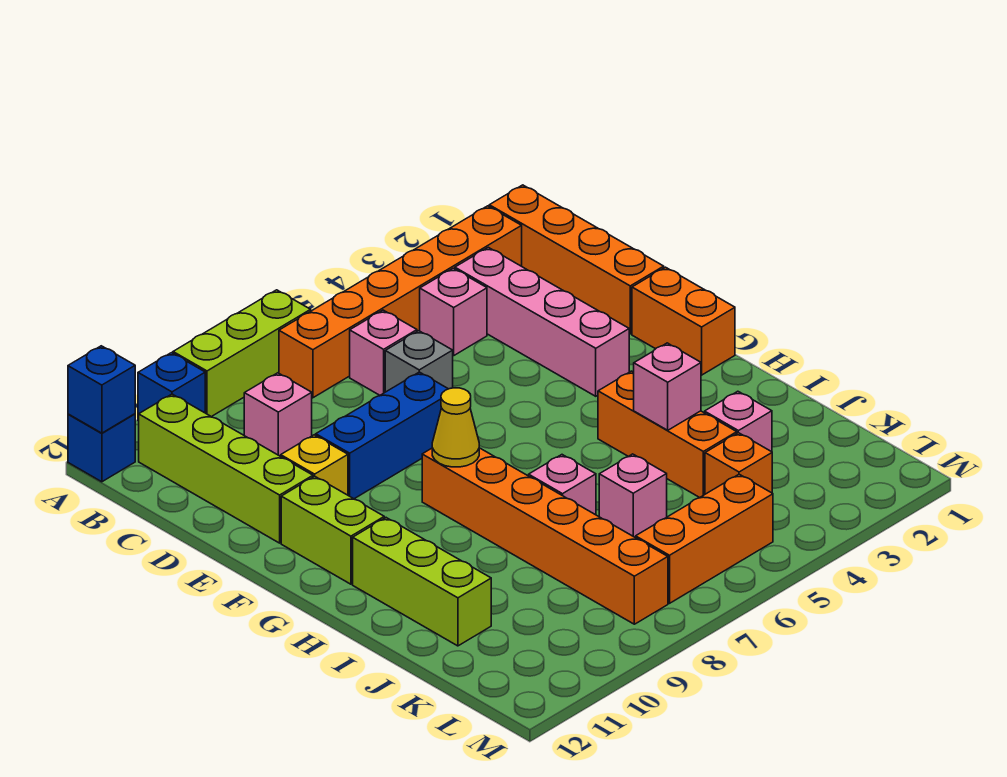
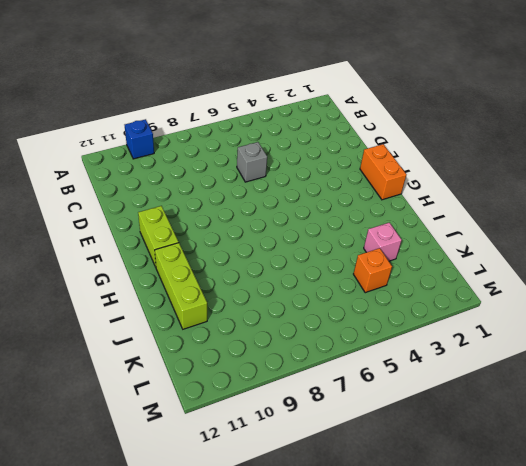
none -> lime brick A7:A9 level 1
none -> blue brick A12 level 1
none -> orange brick B1:E1 level 1

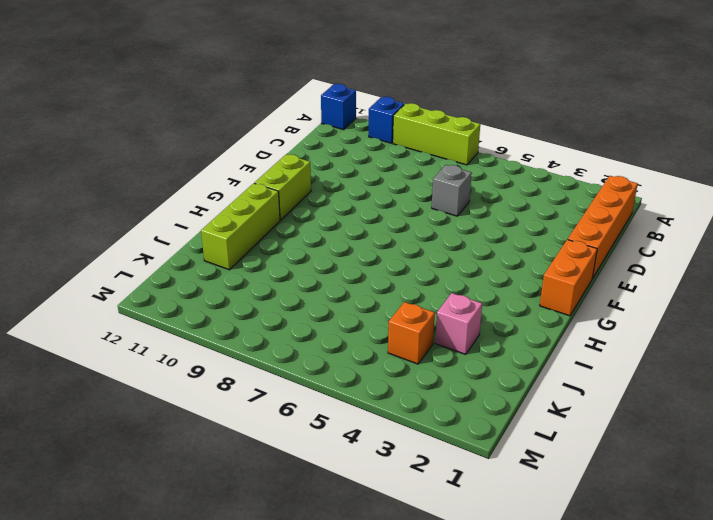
none -> orange brick B2:B7 level 1
none -> lime brick B11:E11 level 1
none -> pink brick C3:F3 level 1

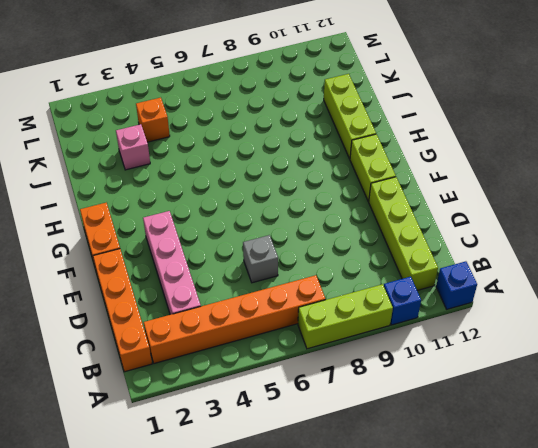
none -> pink brick C4 level 1
none -> pink brick C6 level 1
none -> pink brick C9 level 1

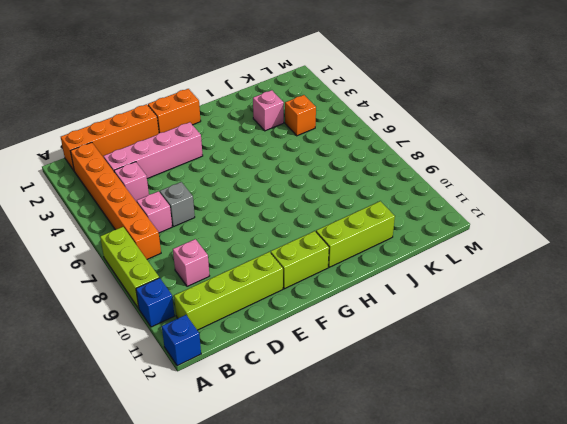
none -> blue brick E7:E9 level 1
none -> yellow brick E10 level 1
none -> orange brick G8:L8 level 1

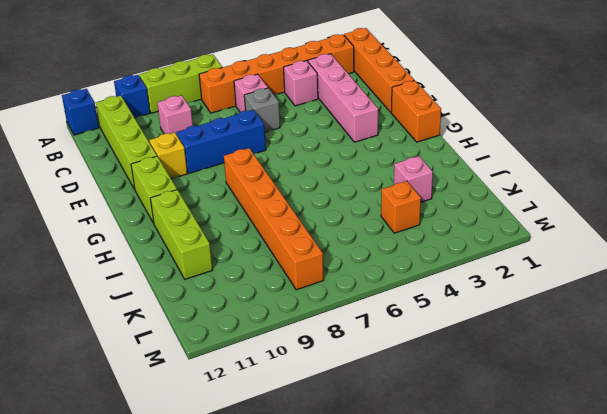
none -> orange brick H4:J4 level 1
none -> pink brick I7 level 1
none -> pink brick J6 level 1

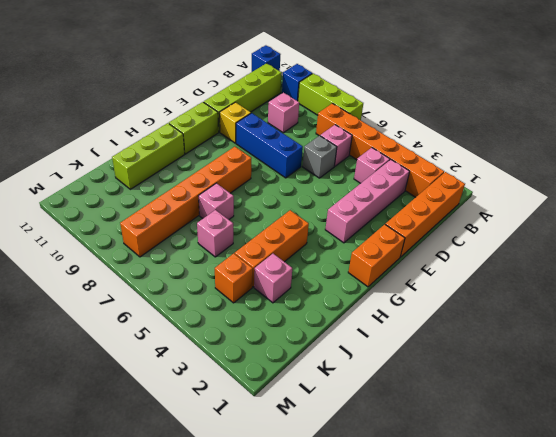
none -> orange brick L5:L7 level 1
none -> blue brick A12 level 2
none -> yellow cone G8 level 2

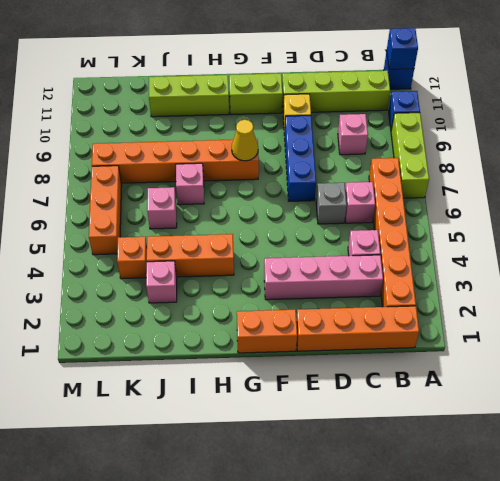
none -> pink brick I4 level 2

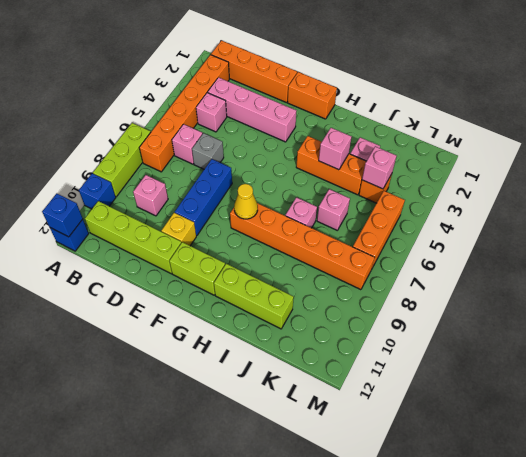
pink brick K4 level 2 -> none

